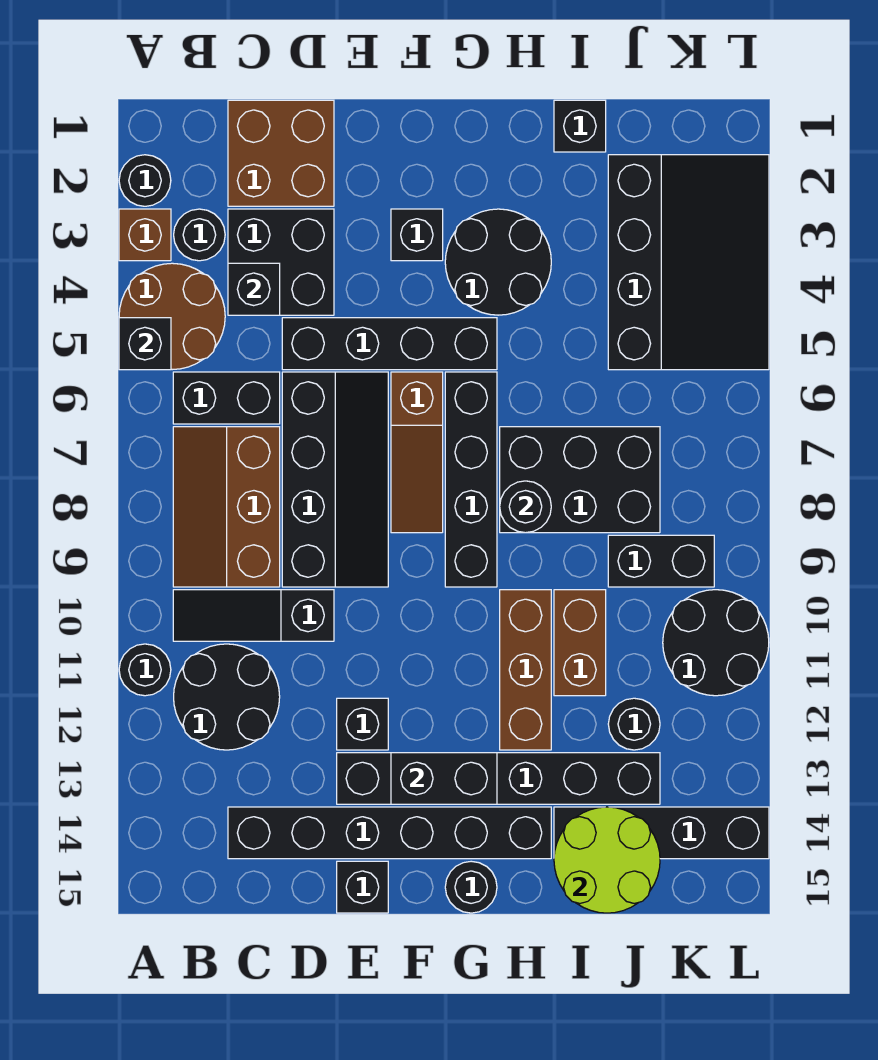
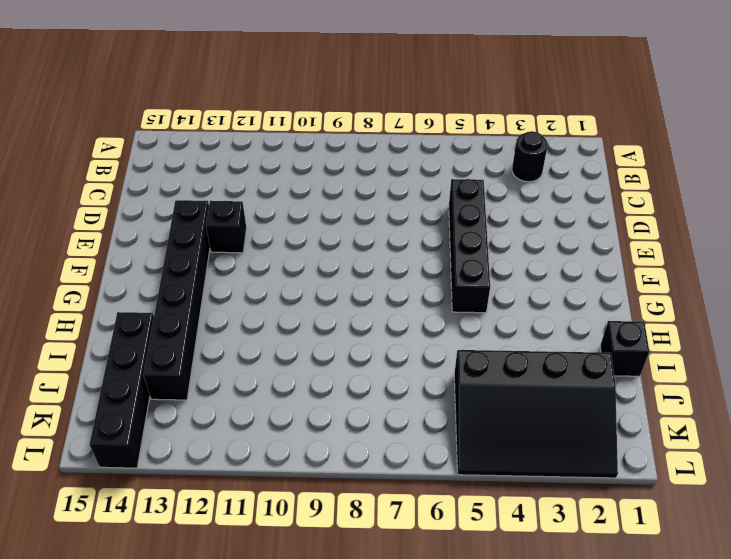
none -> black round brick A2 level 1
none -> brown brick A3 level 1
none -> brown round brick A4:B5 level 1
none -> black round brick A11 level 1

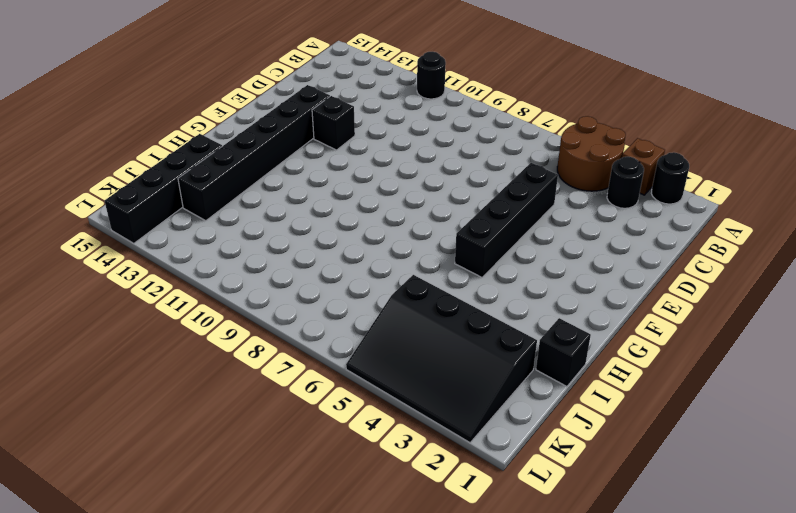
none -> black brick B6:C6 level 1
none -> brown slope B7:C9 level 1 top C
none -> black slope B10:D10 level 1 top D
none -> black round brick B11:C12 level 1

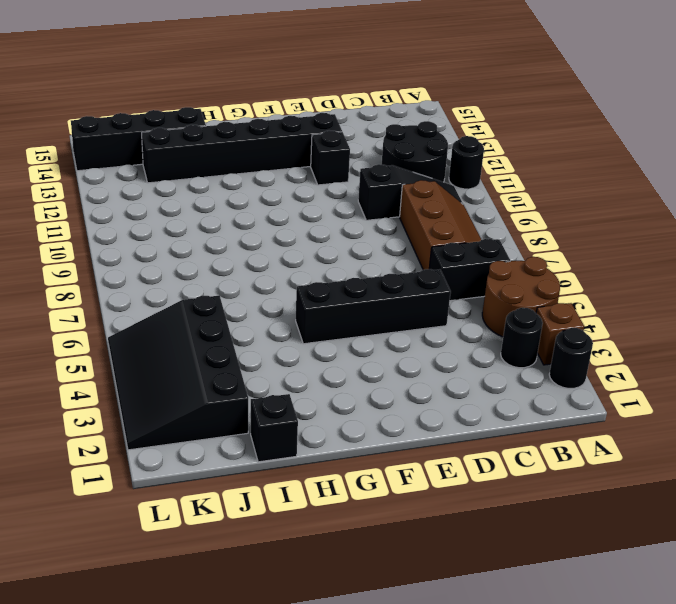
none -> brown brick C1:D2 level 1
none -> black brick C3:D4 level 1
none -> black brick C14:H14 level 1
none -> black slope D6:E9 level 1 top D

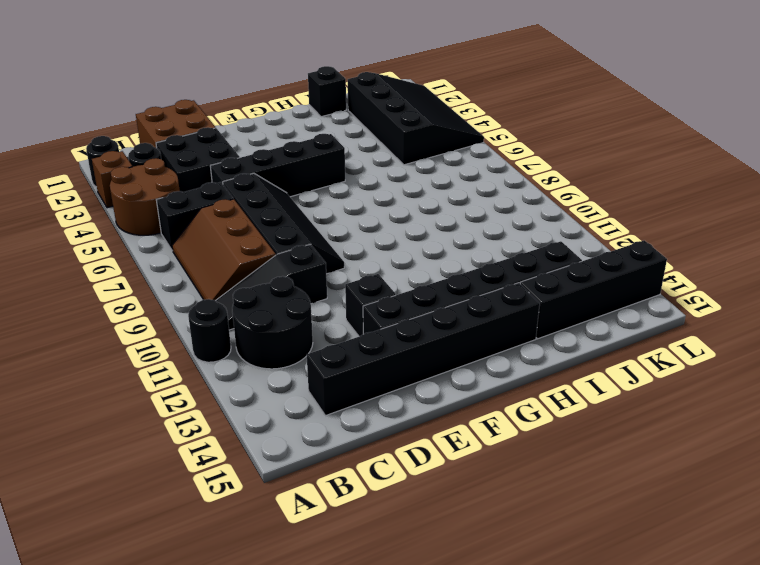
none -> black brick E15 level 1
none -> black brick F3 level 1
none -> brown slope F6:F8 level 1 top 6
none -> black round brick G3:H4 level 1

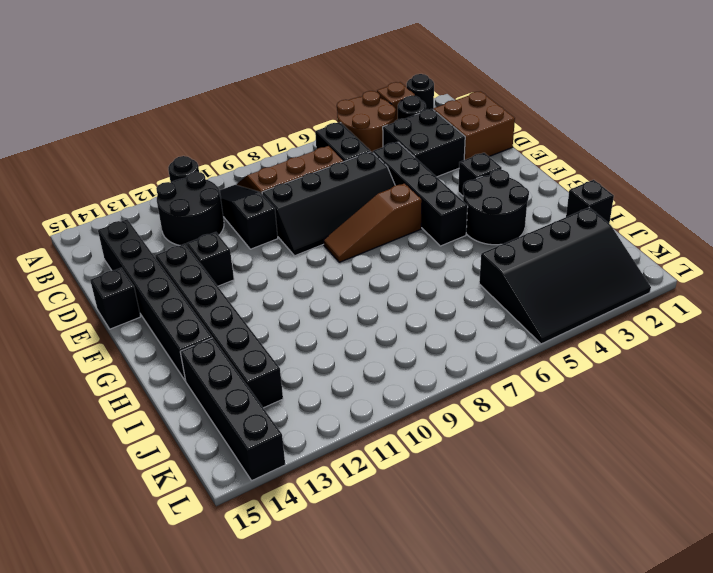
none -> black brick G6:G9 level 1
none -> black round brick G15 level 1
none -> black brick H7:J8 level 1
none -> brown brick H10:H12 level 1

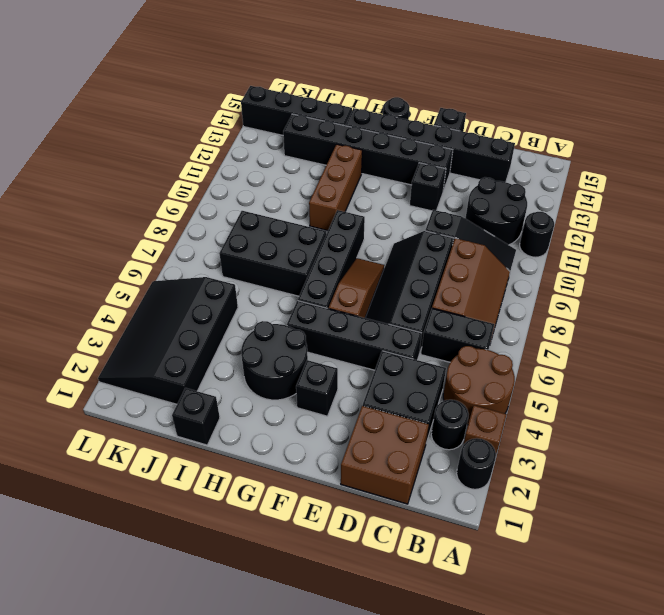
none -> brown brick I10:I11 level 1
none -> black brick J9:K9 level 1
none -> black round brick J12 level 1
none -> black round brick K10:L11 level 1

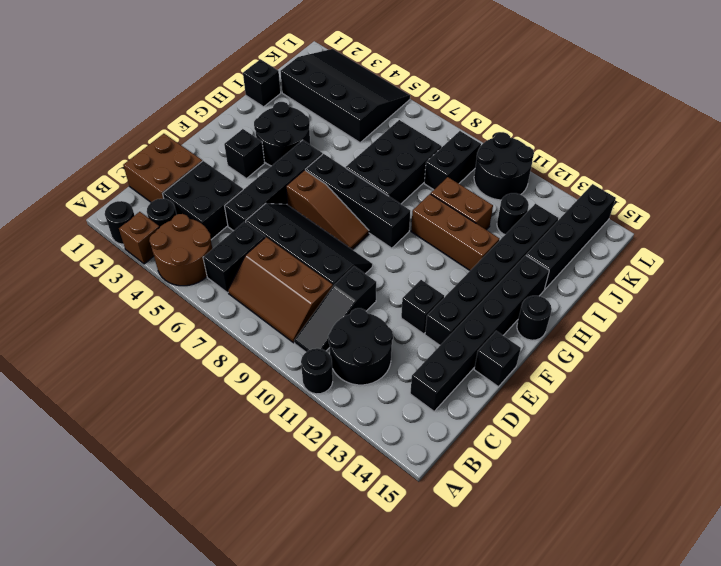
none -> black brick A5 level 2
none -> black brick C4 level 2
none -> black brick F13:G13 level 2
none -> black round brick H8 level 2

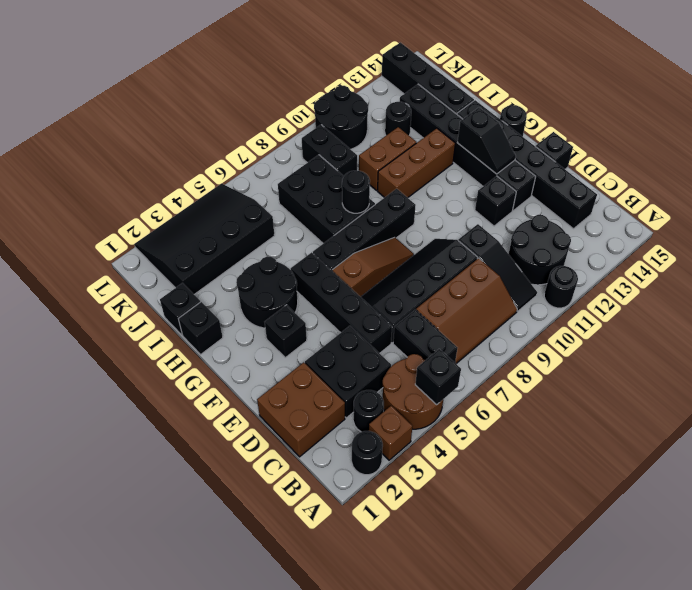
black slope F13:G13 level 2 top G -> black brick F13:G13 level 2
black brick H1 level 1 -> black brick C4 level 2
none -> lime round brick I14:J15 level 2

